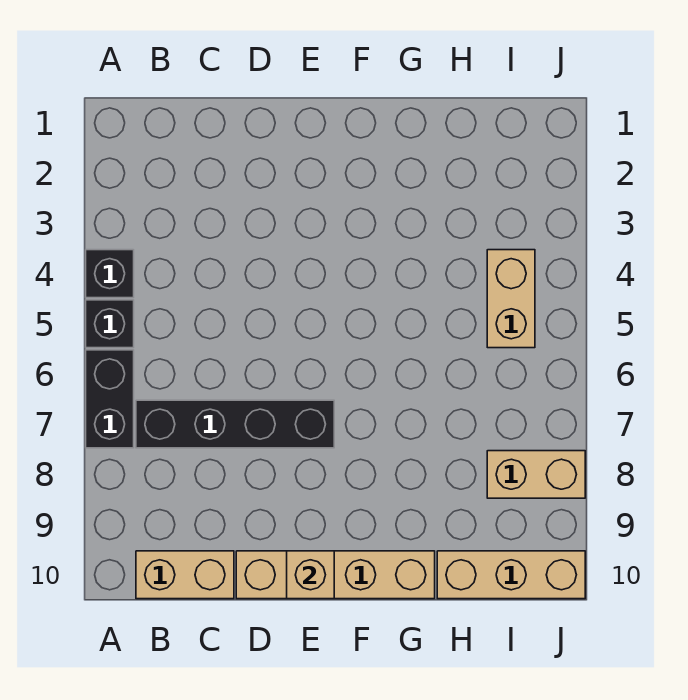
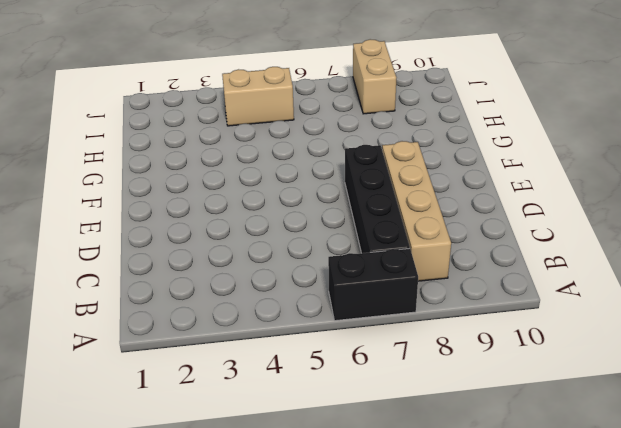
tan brick B8:E8 level 1 -> tan brick D10:G10 level 1
none -> black brick A4 level 1
none -> black brick A5 level 1

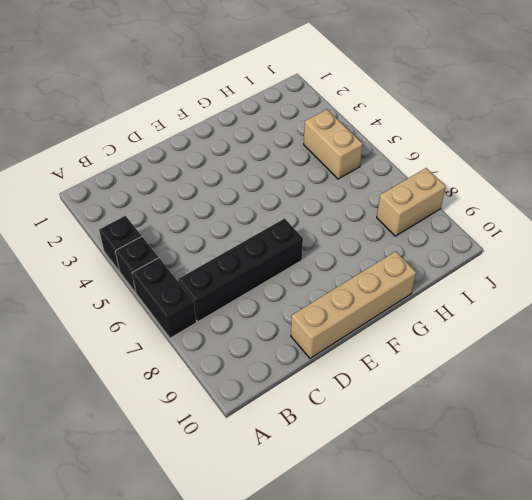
none -> tan brick B10:C10 level 1
none -> tan brick H10:J10 level 1

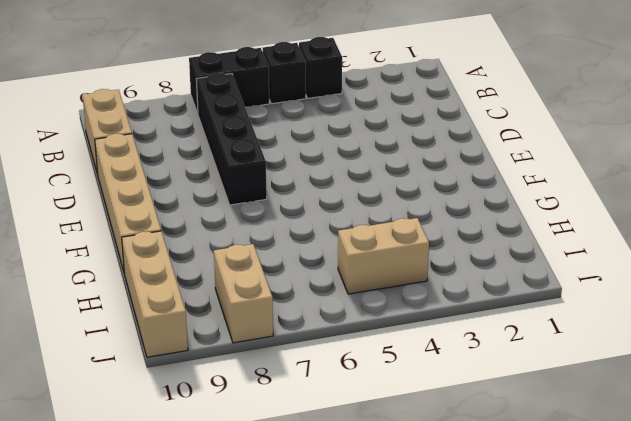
none -> tan brick E10 level 2

